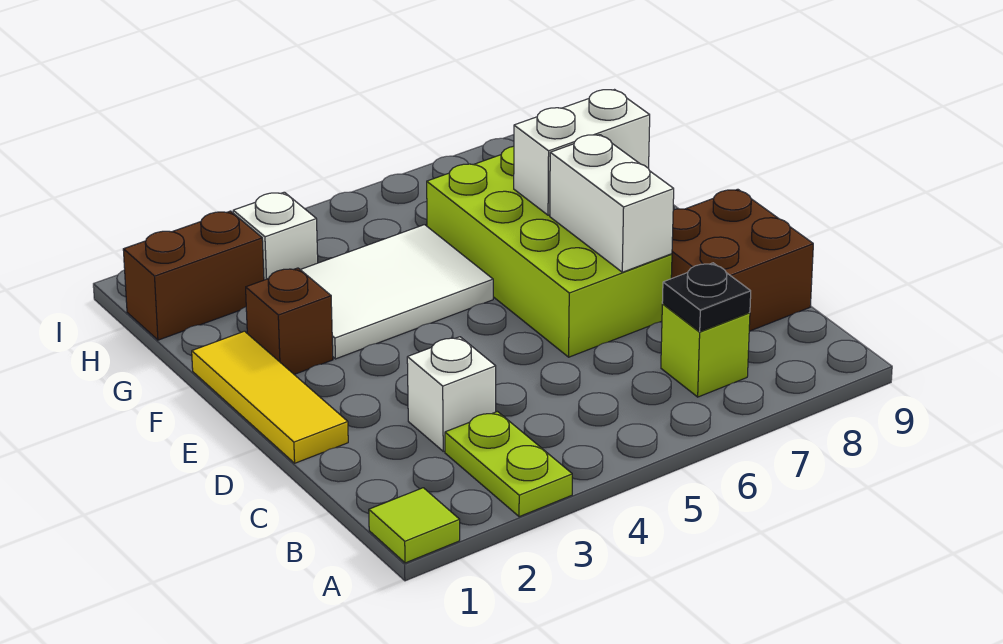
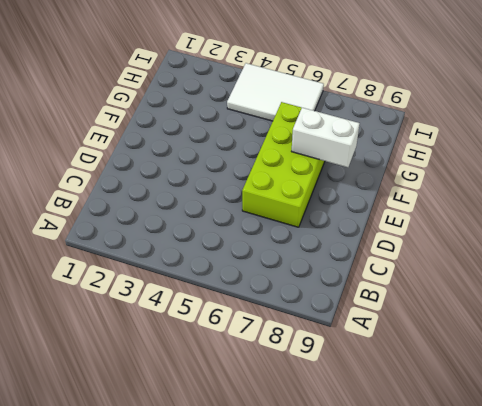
white tile H4:I6 level 1 -> white tile F3:G5 level 1
none -> lime tile A1 level 1
none -> lime plate A3:B3 level 1
none -> lime brick B7 level 1

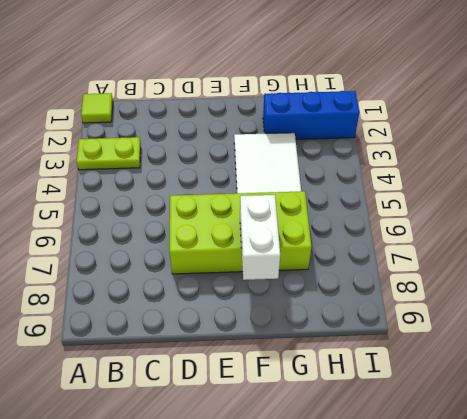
blue brick G2:I2 level 1 -> brown brick H1:H2 level 1
none -> lime brick B7 level 1
none -> white brick C3 level 1
none -> brown brick C8:D9 level 1

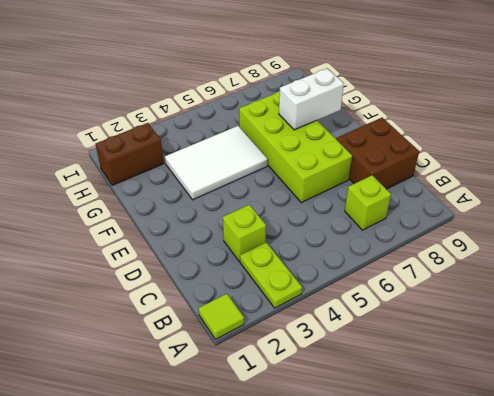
lime brick C3 level 1 -> white brick C3 level 1
none -> yellow tile D1:F1 level 1
none -> brown brick F2 level 1
none -> white brick H3 level 1

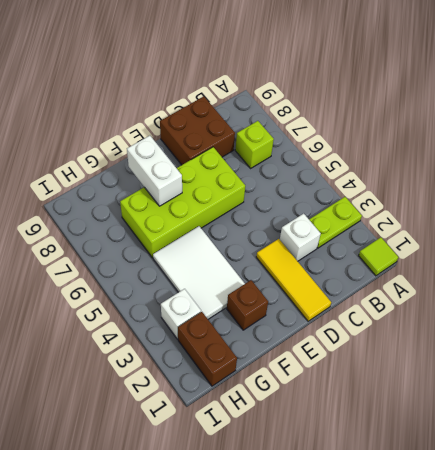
yellow tile D1:D3 level 1 -> yellow tile D1:F1 level 1
none -> black plate B7 level 2
none -> white brick D7:E7 level 2

